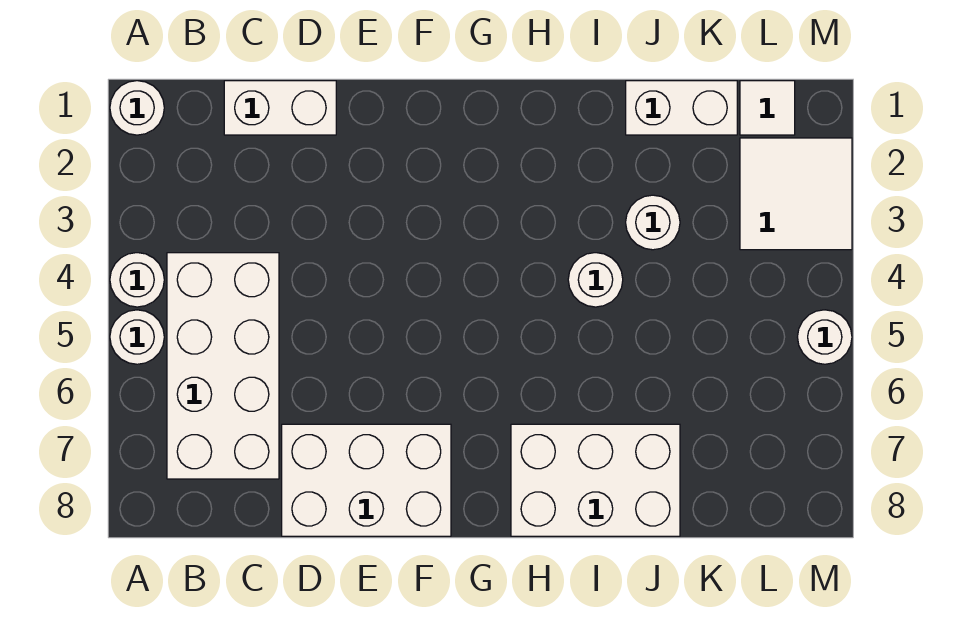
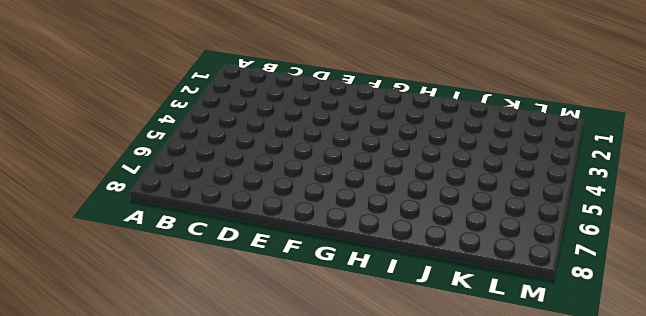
none -> white round brick A1 level 1
none -> white round brick A4 level 1
none -> white round brick A5 level 1

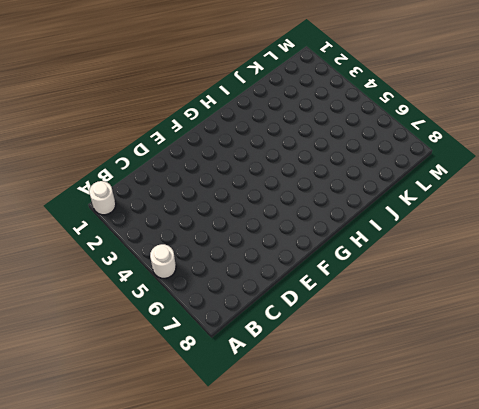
none -> white round brick A4 level 1
none -> white brick B4:C7 level 1
none -> white brick C1:D1 level 1

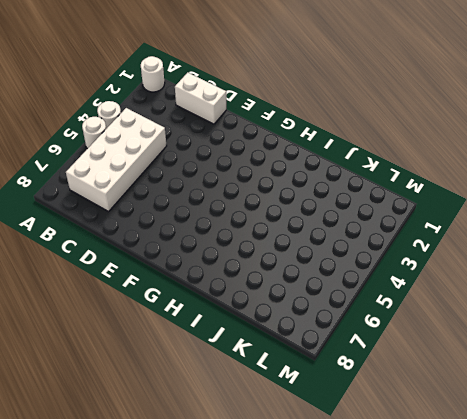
none -> white brick D7:F8 level 1
none -> white brick H7:J8 level 1
none -> white round brick I4 level 1

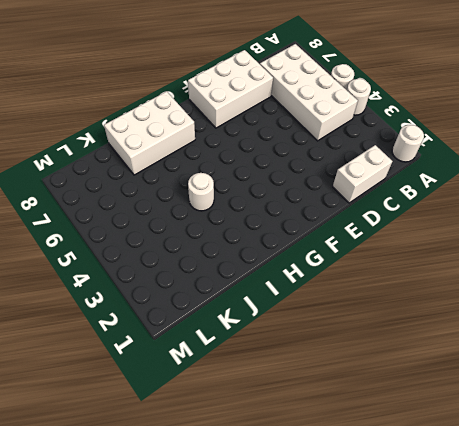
none -> white brick J1:K1 level 1
none -> white round brick J3 level 1
none -> white tile L1 level 1

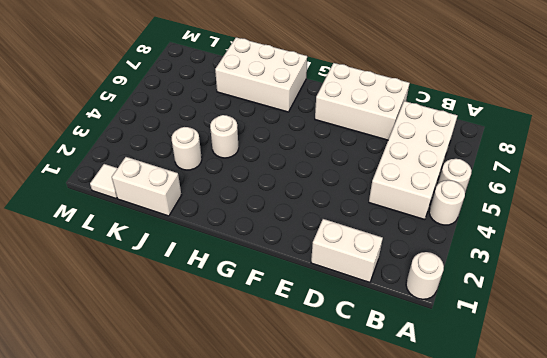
none -> white tile L2:M3 level 1
none -> white round brick M5 level 1

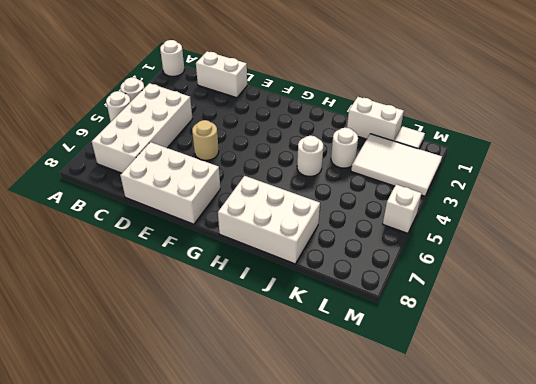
tan round brick E5 level 1 -> none
white tile K2:M3 level 1 -> white tile L2:M3 level 1
white brick M5 level 1 -> white round brick M5 level 1

